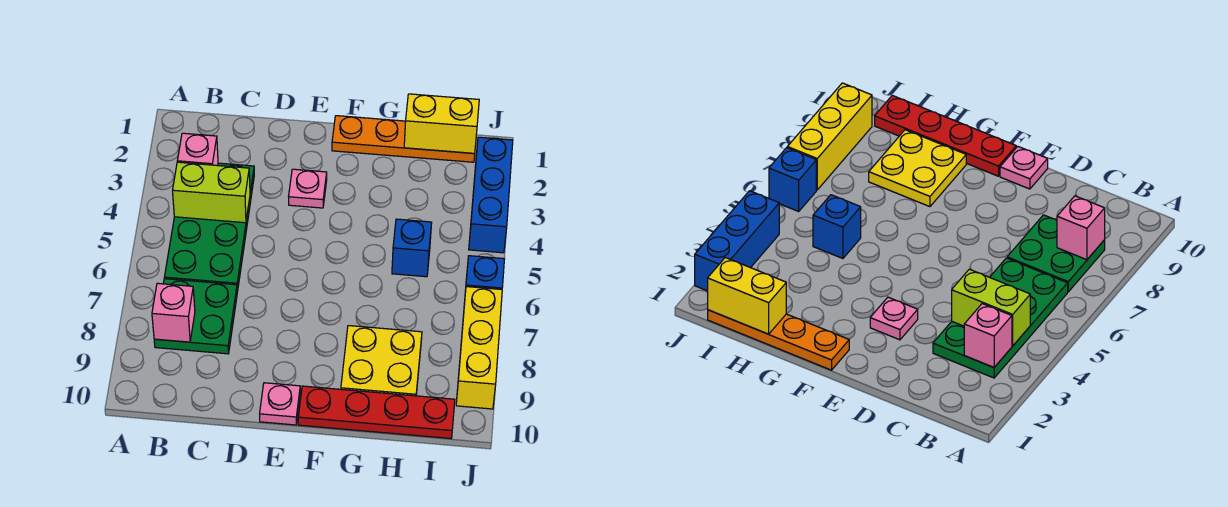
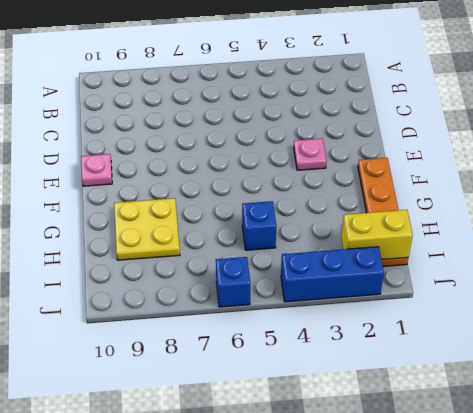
yellow brick I1:I2 level 2 -> yellow brick H1:I1 level 2
none -> green plate B3:C6 level 1
none -> green plate B7:C8 level 1
none -> red plate F10:I10 level 1

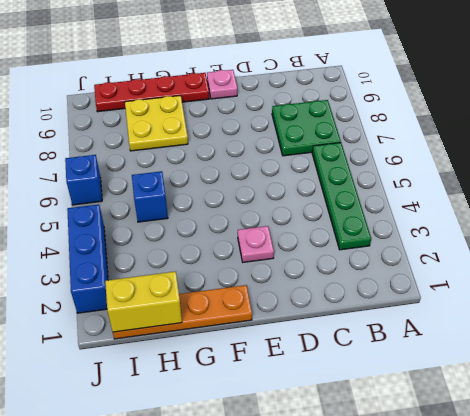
green plate B3:B6 level 1 -> green plate B3:C6 level 1
none -> yellow brick J7:J9 level 1
none -> pink brick B3 level 2
none -> lime brick B4:C4 level 2

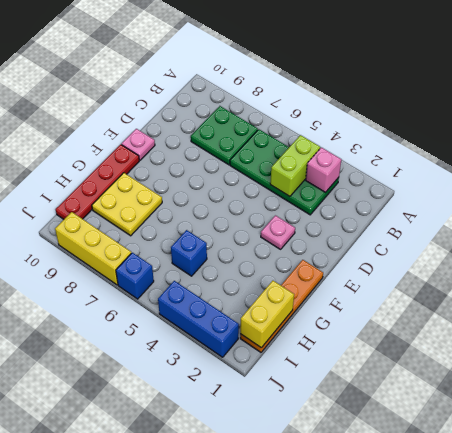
none -> pink brick B8 level 2

